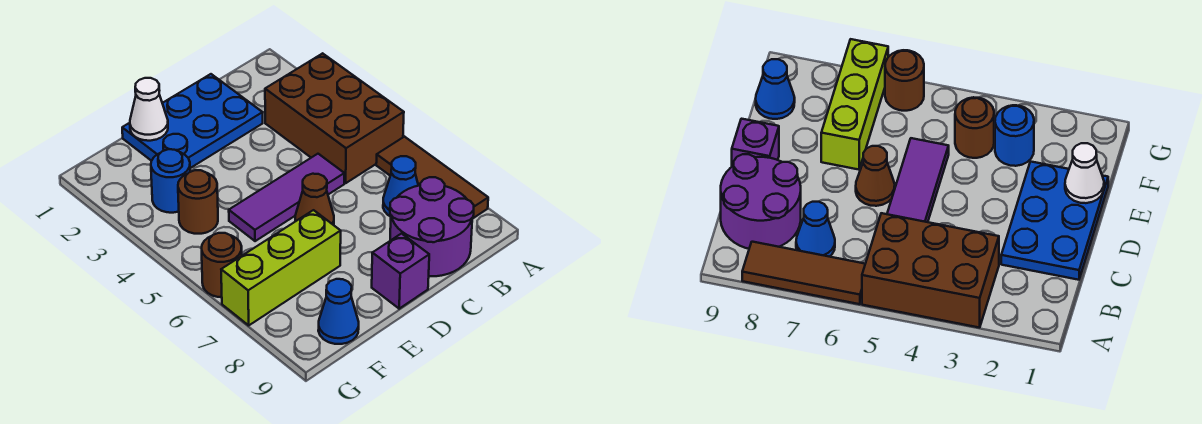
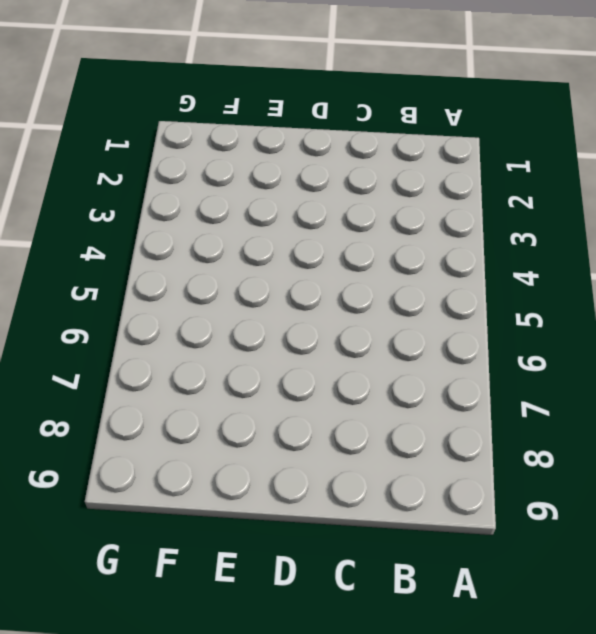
none -> brown brick A3:B5 level 1
none -> brown tile A6:A8 level 1
none -> blue cone B7 level 1

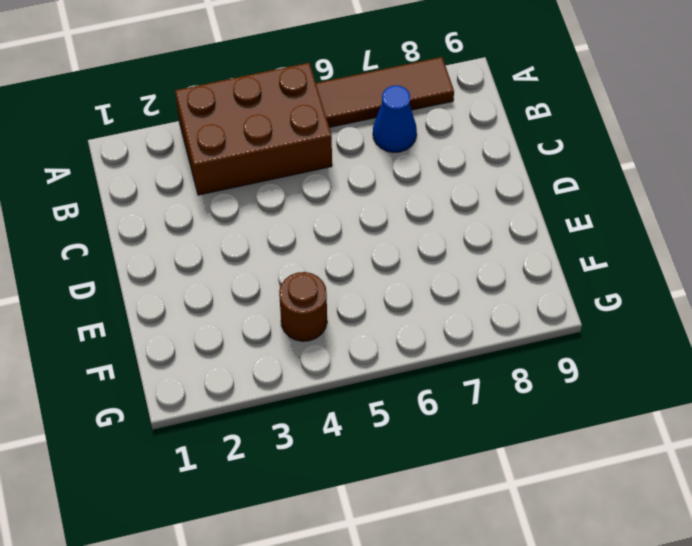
none -> purple round brick B8:C9 level 1
none -> blue plate C1:E2 level 1
none -> purple tile C5:E5 level 1

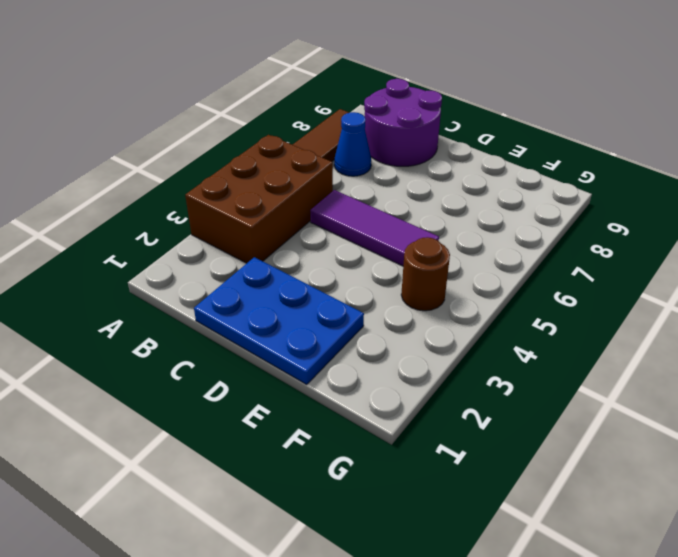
none -> brown cone D6 level 1
none -> purple brick D9 level 1
none -> lime brick E7:G7 level 1

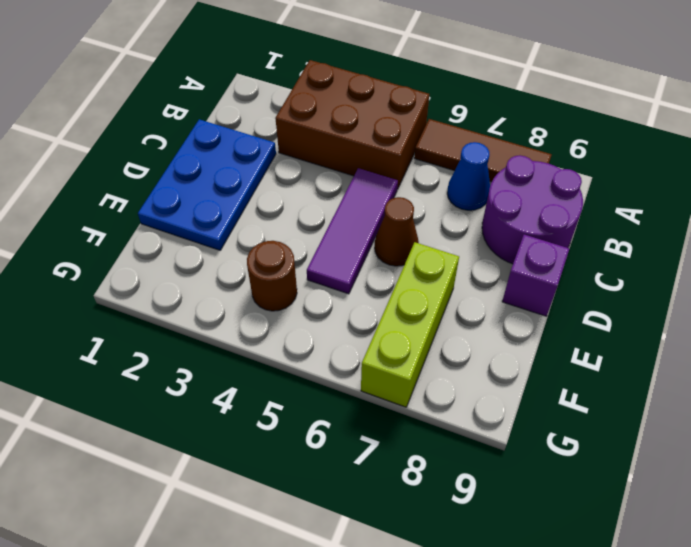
none -> blue round brick F3 level 1
none -> blue cone F9 level 1
none -> brown round brick G6 level 1

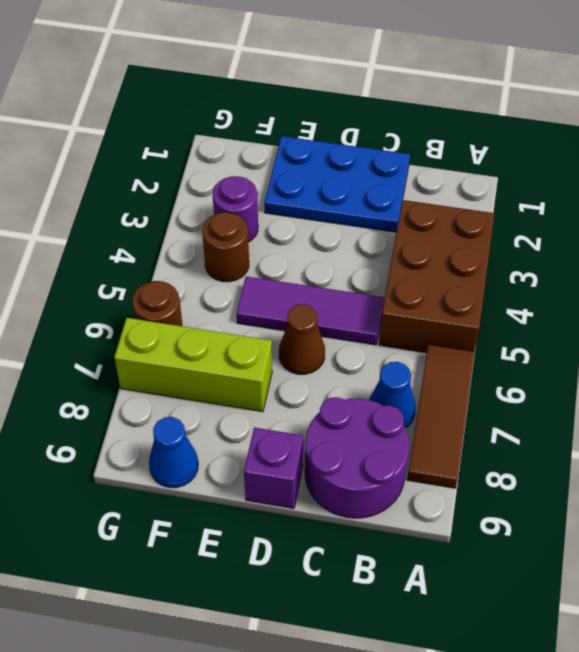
purple round brick F3 level 1 -> blue round brick F3 level 1
none -> white cone E1 level 2

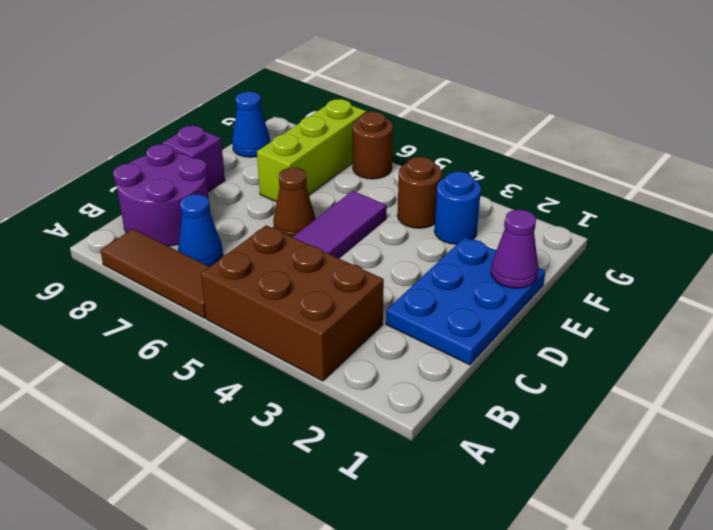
purple cone E1 level 2 -> white cone E1 level 2

